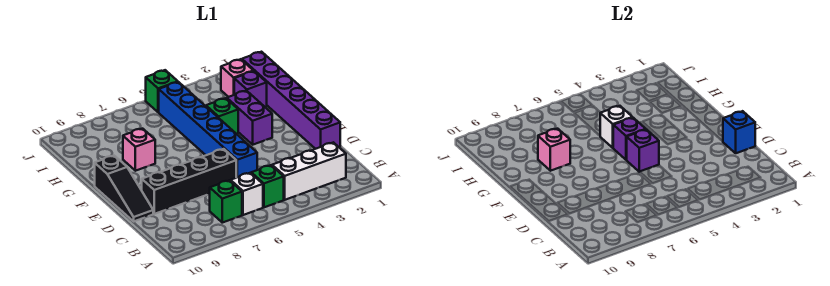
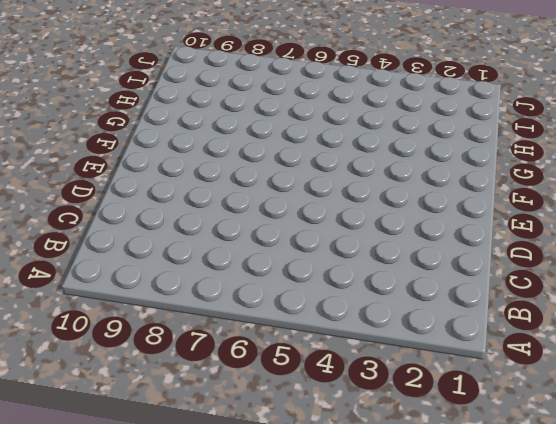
none -> white brick B2:B4 level 1
none -> green brick B5 level 1
none -> white brick B6 level 1

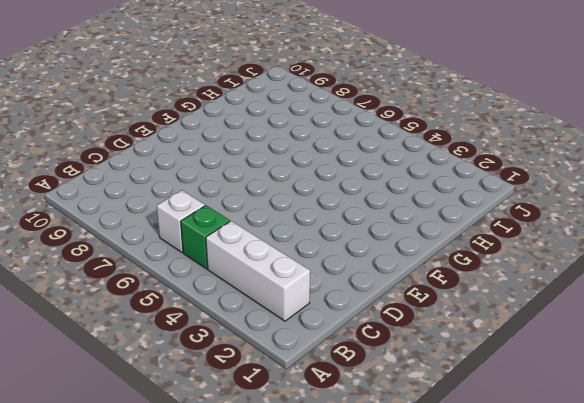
none -> green brick B7 level 1
none -> purple brick D1:I1 level 1
none -> blue brick D5:I5 level 1

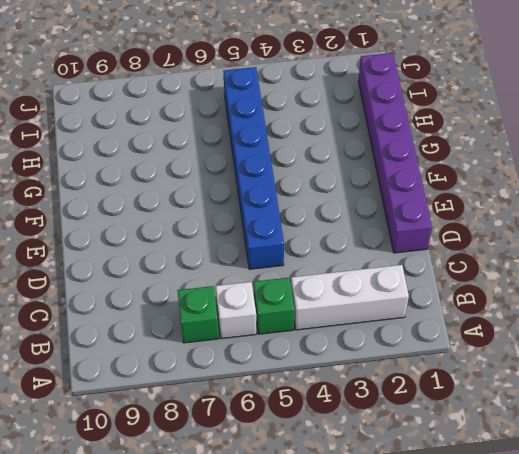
none -> black brick D6:D9 level 1
none -> black slope D10:F10 level 1 top F
none -> purple brick F3:G3 level 1

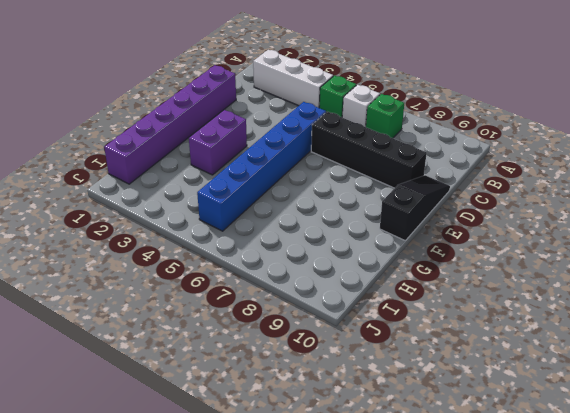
none -> green brick G4 level 1
none -> pink brick G8 level 1
none -> purple brick H2 level 1

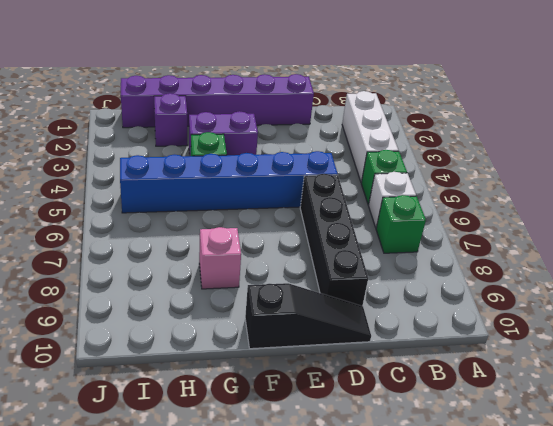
none -> pink brick I2 level 1
none -> green brick J5 level 1
none -> blue brick D1 level 2

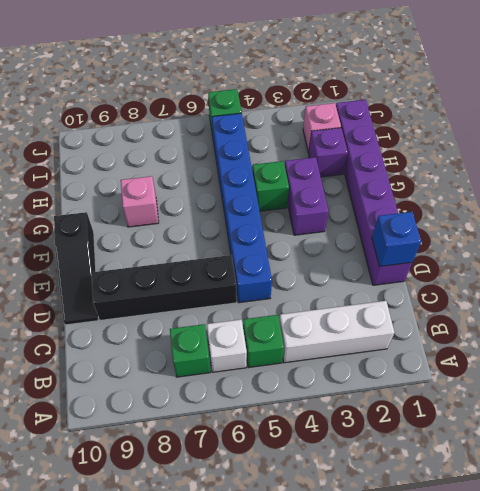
none -> purple brick E5 level 2
none -> purple brick F5 level 2
none -> white brick G5 level 2

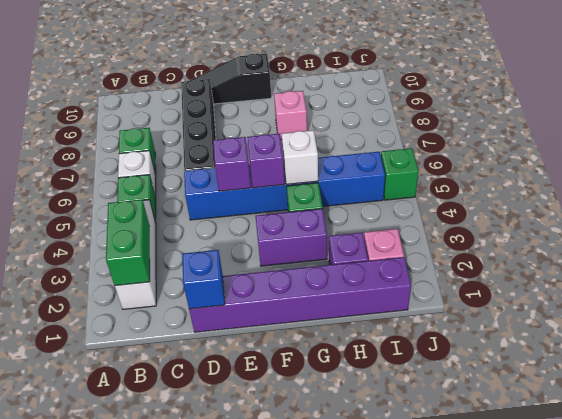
green brick B2:B3 level 2 -> none
none -> pink brick G8 level 2

